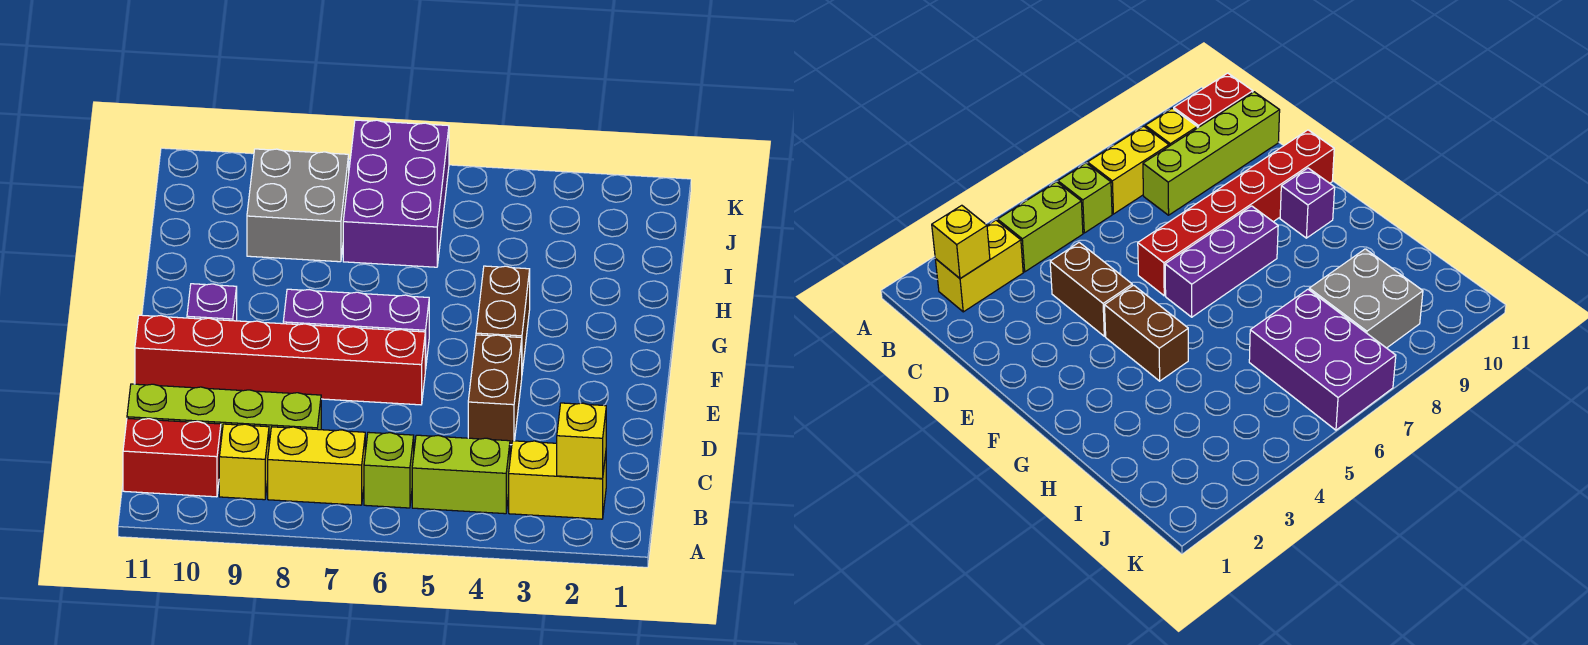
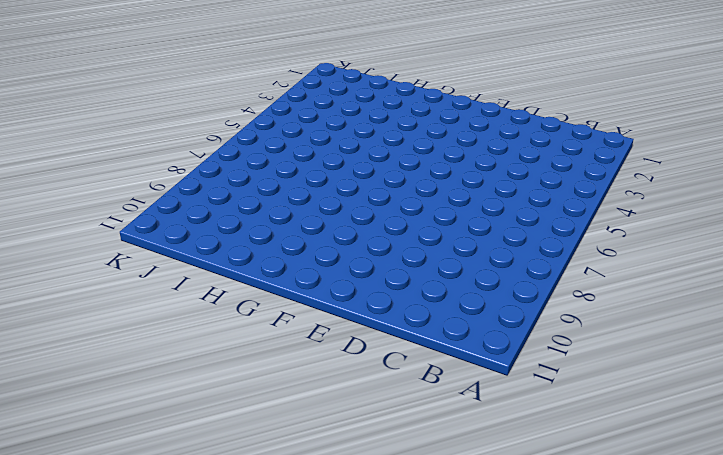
none -> yellow brick B2:B3 level 1
none -> lime brick B4:B5 level 1
none -> lime brick B6 level 1

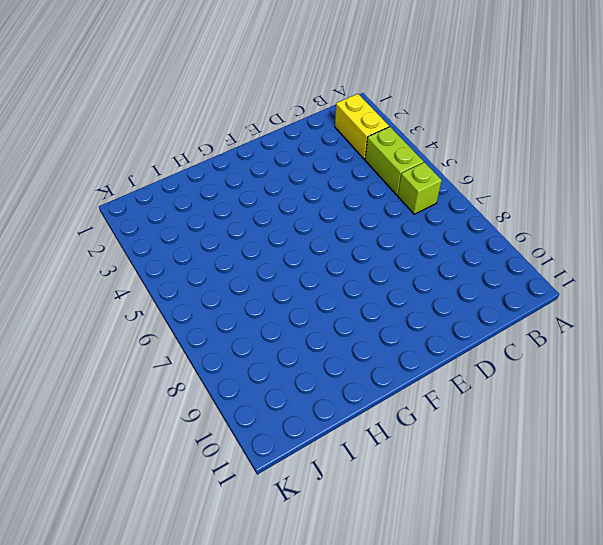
none -> yellow brick B7:B8 level 1
none -> yellow brick B9 level 1
none -> red brick B10:B11 level 1

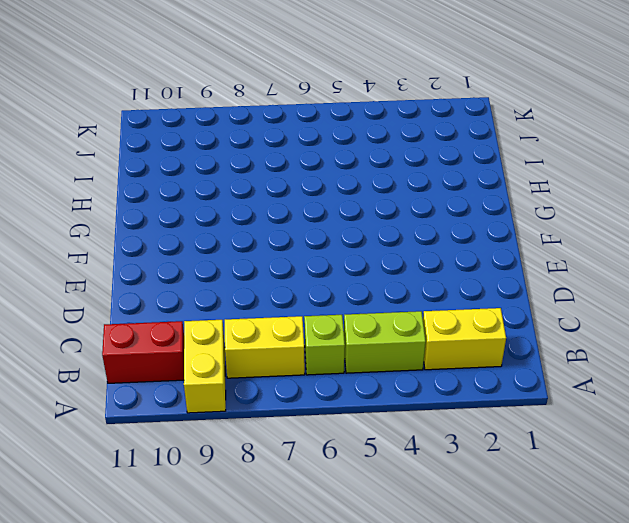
yellow brick A9:B9 level 1 -> yellow brick B9 level 1
none -> lime brick C8:C11 level 1
none -> brown brick D4:E4 level 1
none -> red brick E6:E11 level 1

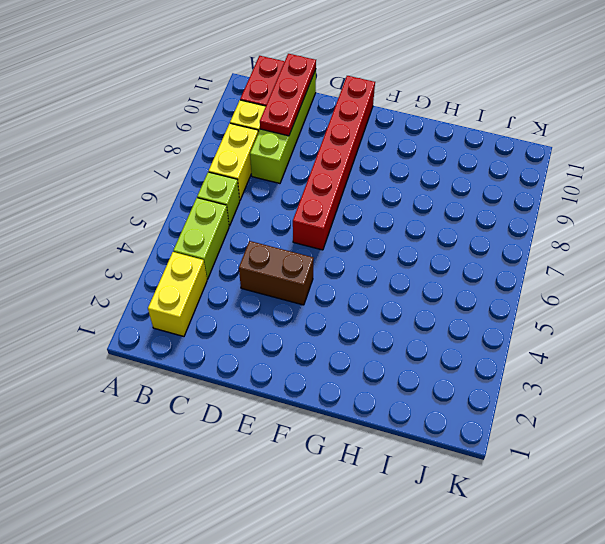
red plate C9:C11 level 2 -> none
none -> brown brick F4:G4 level 1
none -> purple brick F6:F8 level 1
none -> purple brick F10 level 1

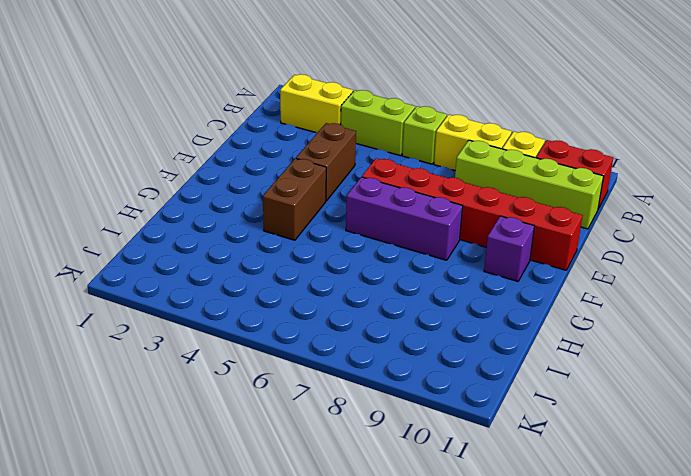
none -> purple brick I6:K7 level 1
none -> grey brick I8:J9 level 1
none -> yellow brick B2 level 2

